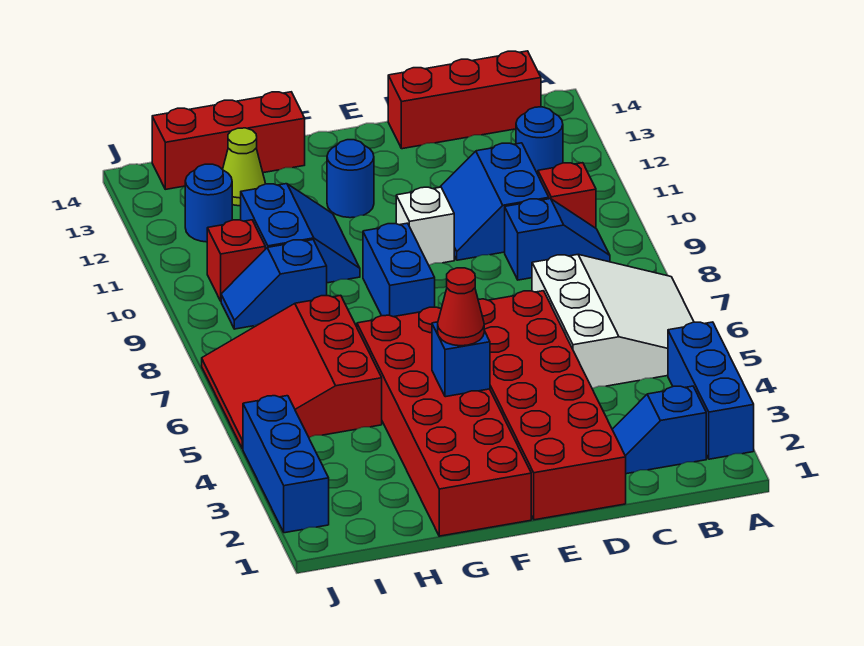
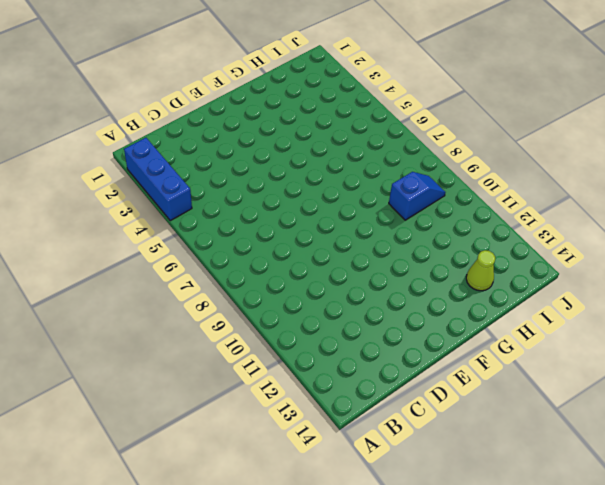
none -> white slope A5:C7 level 1 top C
none -> blue slope B2:C2 level 1 top B
none -> blue slope B9:C9 level 1 top C

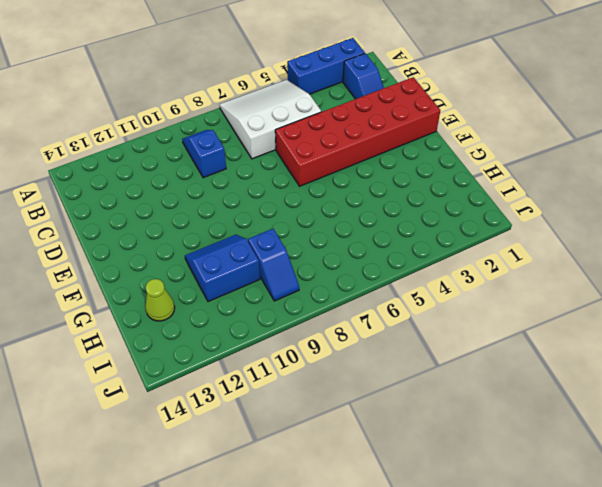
none -> red brick B10 level 1
none -> blue round brick B12 level 1
none -> red brick B14:D14 level 1

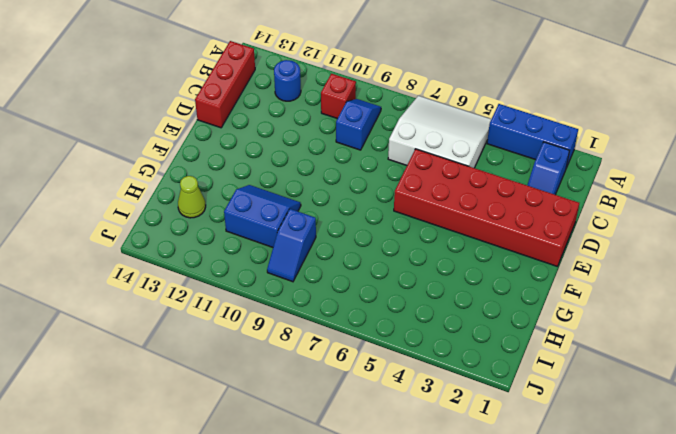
none -> blue slope C10:D11 level 1 top C
none -> white brick E10 level 1
none -> red brick F1:G6 level 1

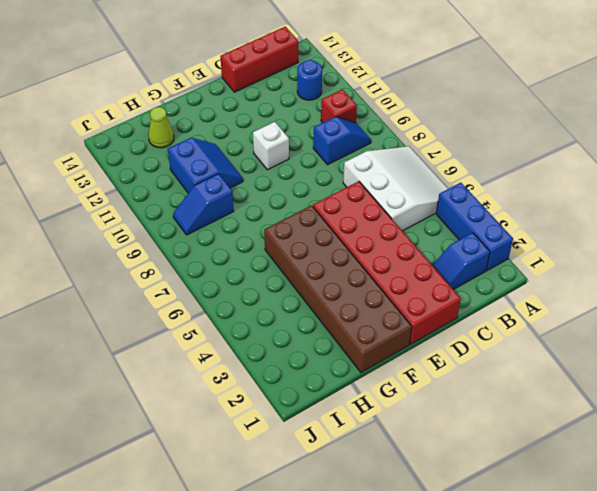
brown brick F1:G6 level 1 -> red brick F1:G6 level 1
none -> blue slope C10:D11 level 1 top C
none -> blue brick F8:F9 level 1
none -> blue round brick F12 level 1

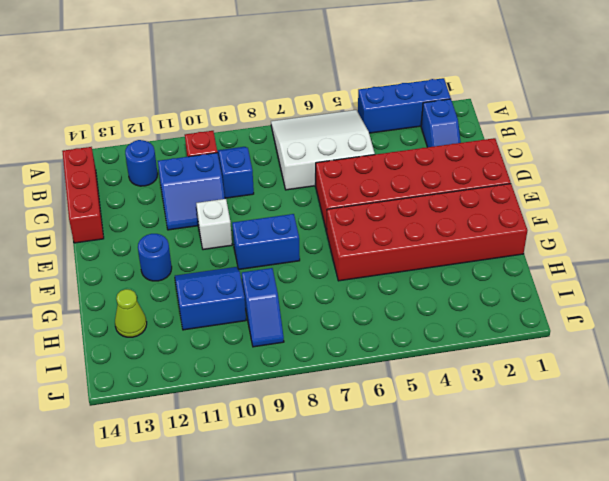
none -> red brick G14:I14 level 1
none -> red slope H5:J7 level 1 top H
none -> red brick I10 level 1

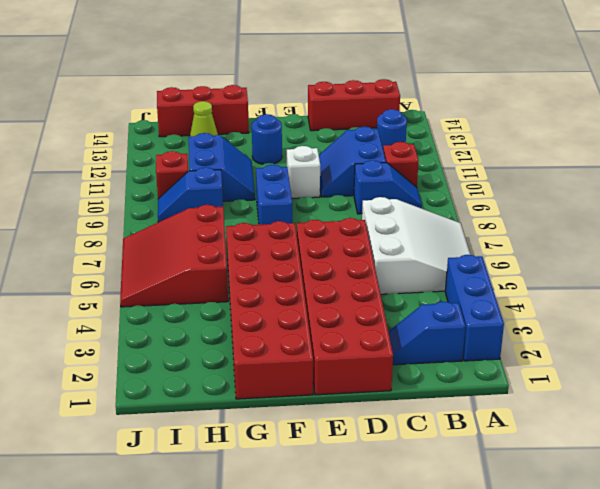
none -> blue round brick I12 level 1
none -> blue brick J2:J4 level 1
none -> blue brick F4 level 2

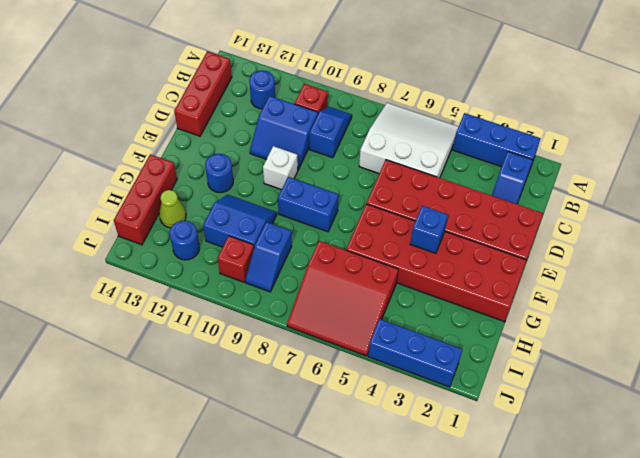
none -> red cone F4 level 3

